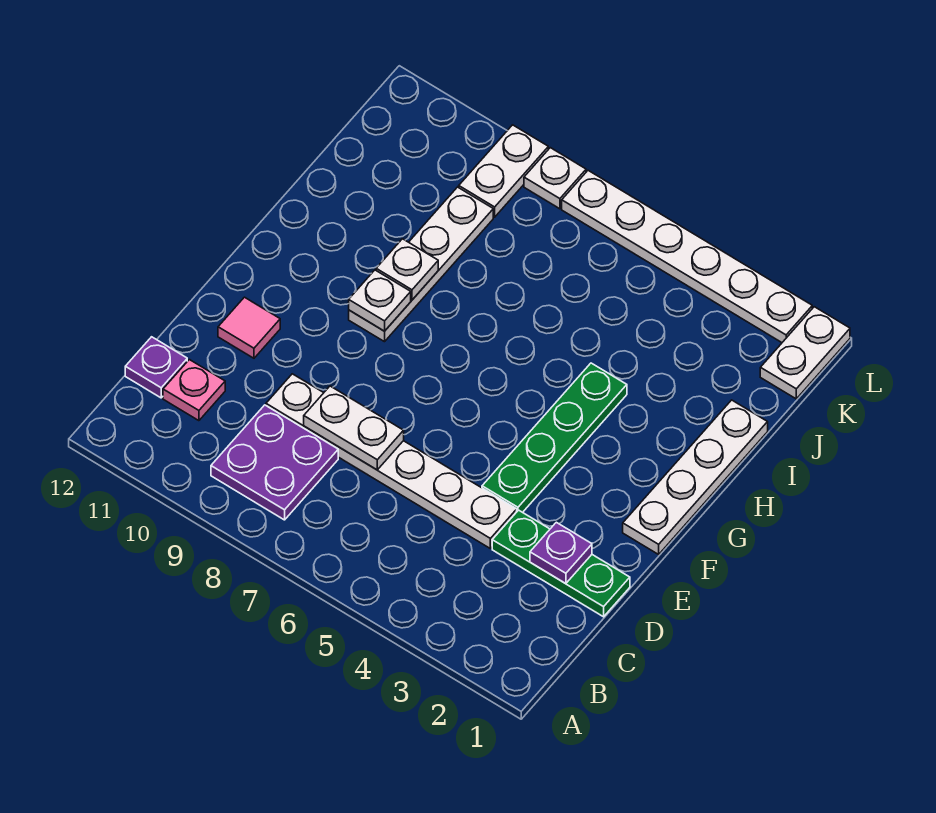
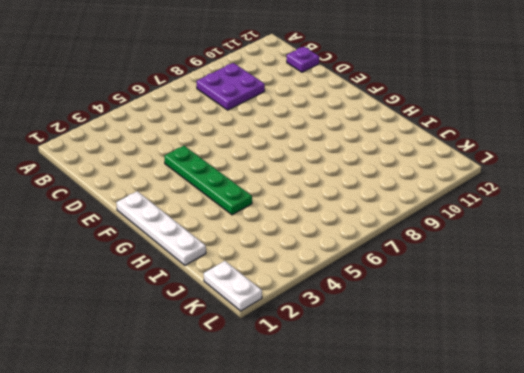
none -> pink plate C11 level 1
none -> green plate D1:D3 level 1
none -> white plate D4:D9 level 1

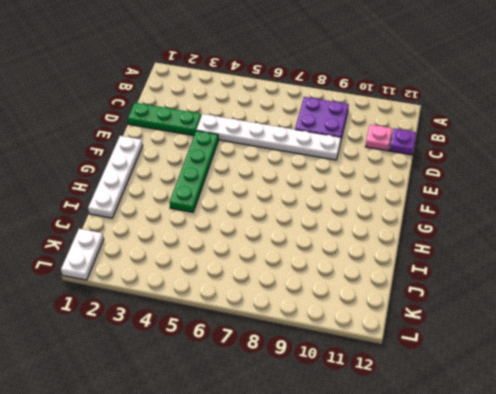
none -> pink tile E11 level 1
none -> white plate G9:J9 level 1
none -> white plate K9:L9 level 1

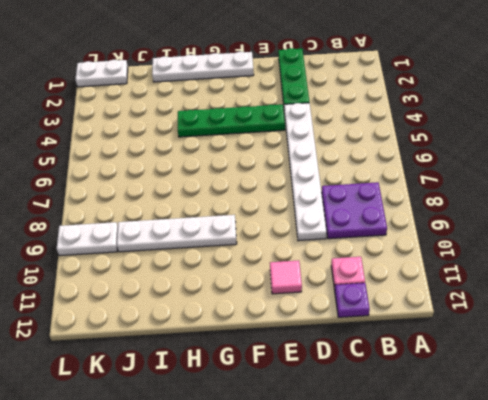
none -> white plate L2:L7 level 1
none -> white plate L8 level 1
none -> purple plate D2 level 2

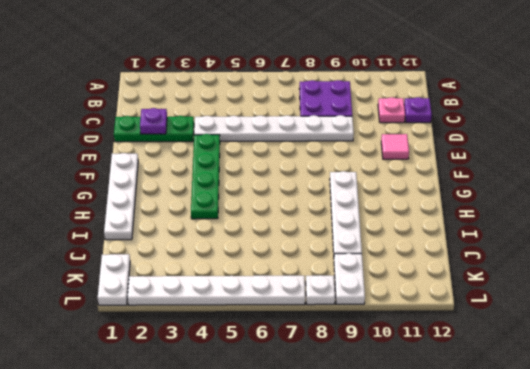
none -> white plate D7:D8 level 2
none -> white plate G9 level 2
none -> white plate H9 level 2

